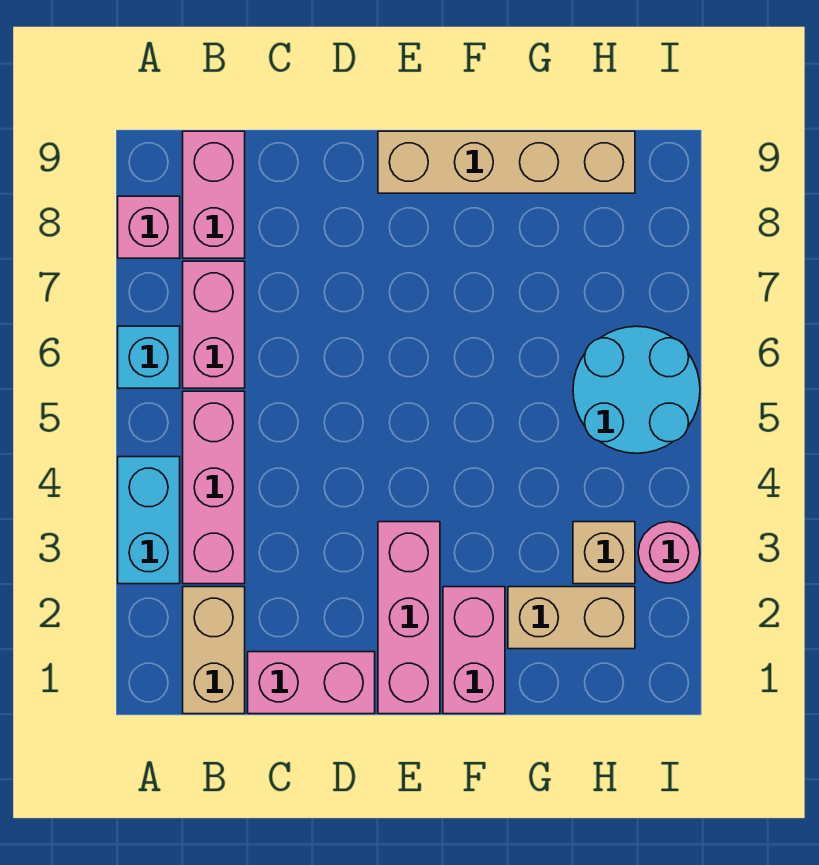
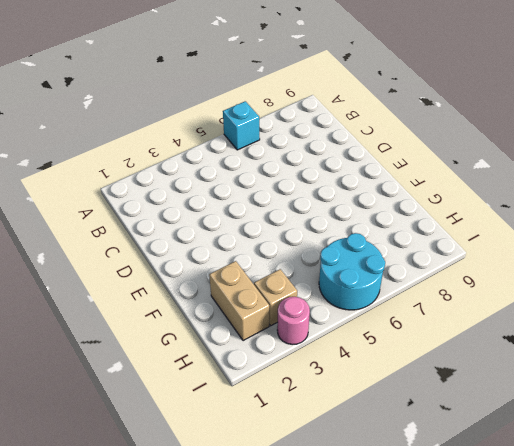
none -> cyan brick A3:A4 level 1
none -> pink brick A8 level 1
none -> tan brick B1:B2 level 1

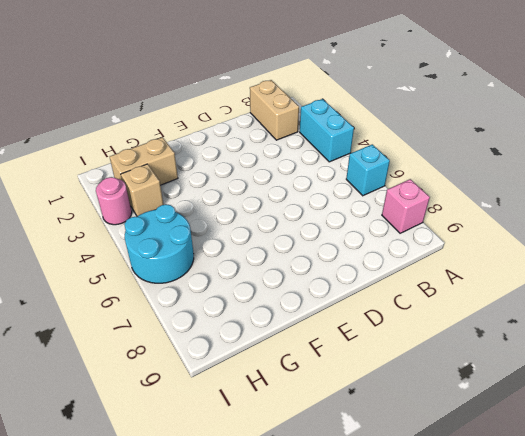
none -> pink brick B3:B5 level 1
none -> pink brick B6:B7 level 1
none -> pink brick B8:B9 level 1

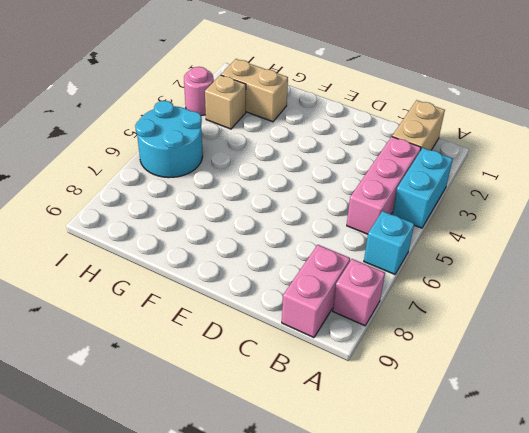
none -> pink brick B6:B7 level 1
none -> pink brick C1:D1 level 1
none -> pink brick E1:E3 level 1

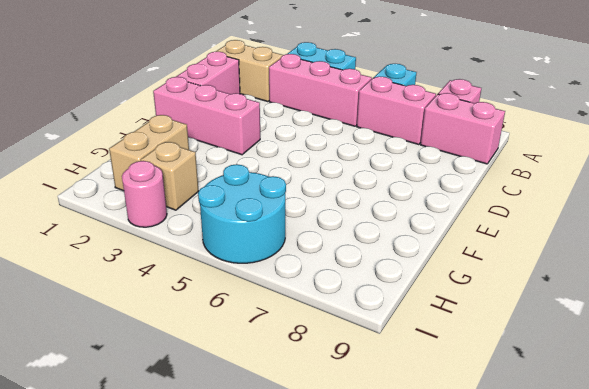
none -> tan brick E9:H9 level 1
none -> pink brick F1:F2 level 1

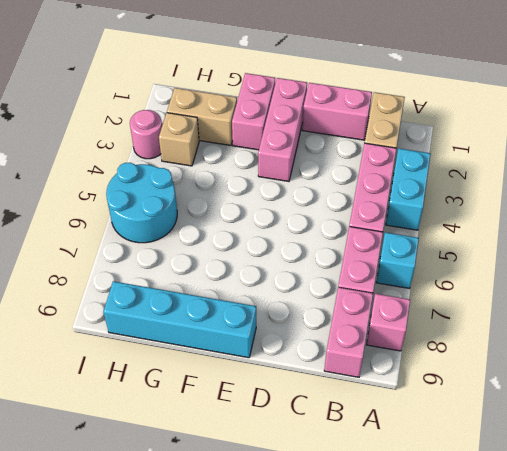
cyan brick E9:H9 level 1 -> tan brick E9:H9 level 1

